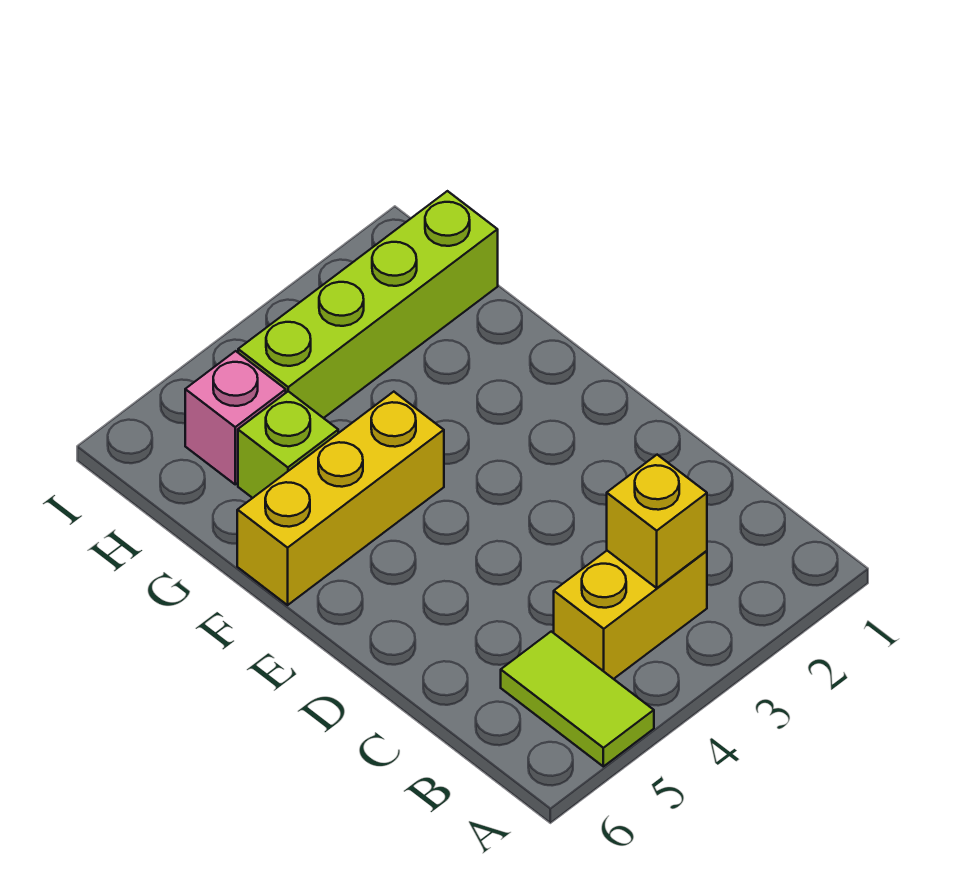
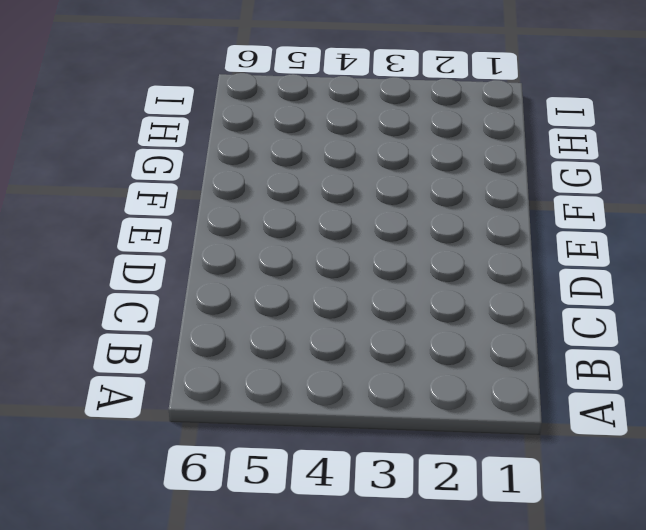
none -> lime tile A5:B5 level 1
none -> yellow brick B3:B4 level 1

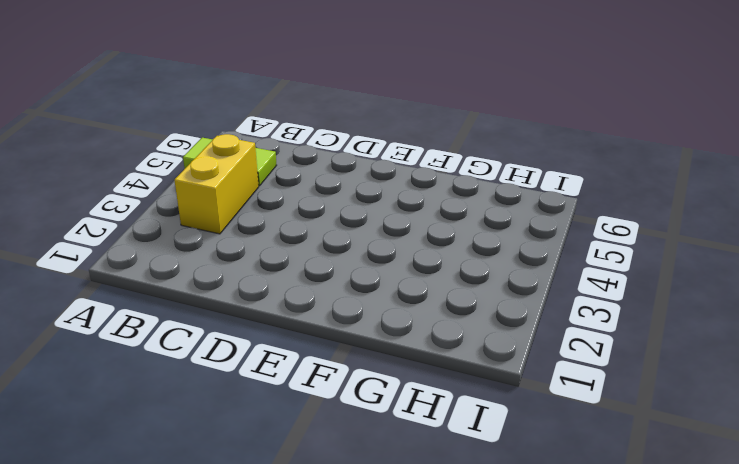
none -> yellow brick F4:F6 level 1
none -> lime brick G5 level 1

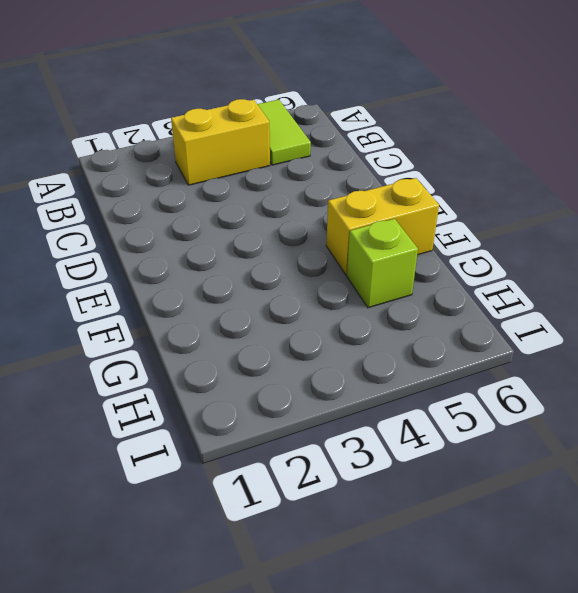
yellow brick F5:F6 level 1 -> yellow brick F4:F6 level 1
none -> lime brick H1:H4 level 1
none -> pink brick H5 level 1

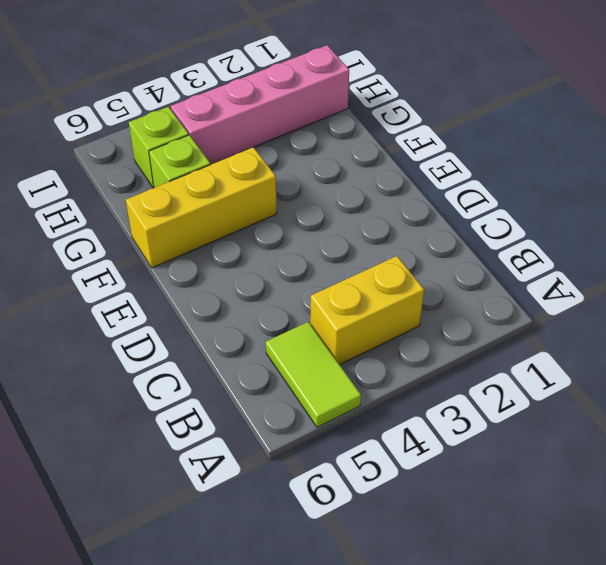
pink brick H1:H4 level 1 -> lime brick H1:H4 level 1
lime brick H5 level 1 -> pink brick H5 level 1
none -> yellow brick B3 level 2

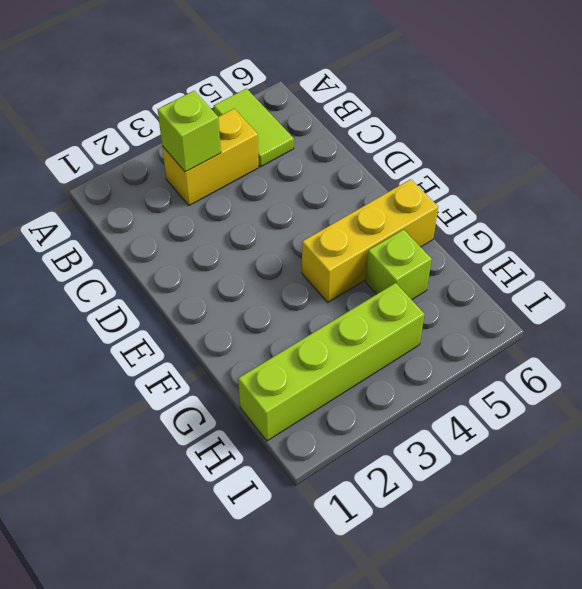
lime brick B3 level 2 -> yellow brick B3 level 2
none -> pink brick H5 level 1

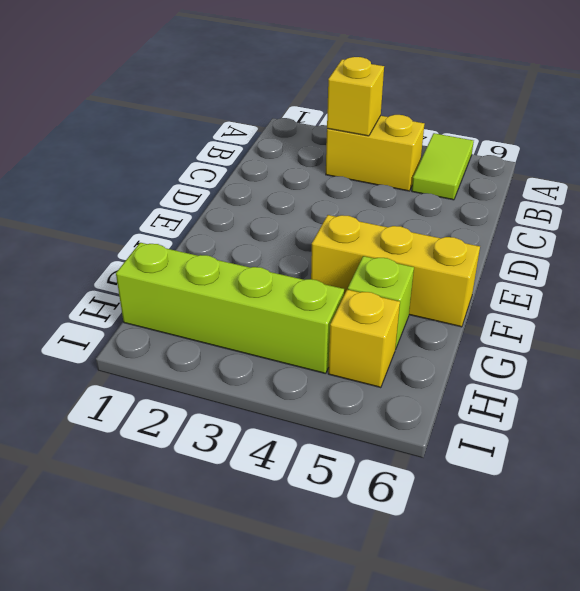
yellow brick H5 level 1 -> pink brick H5 level 1

